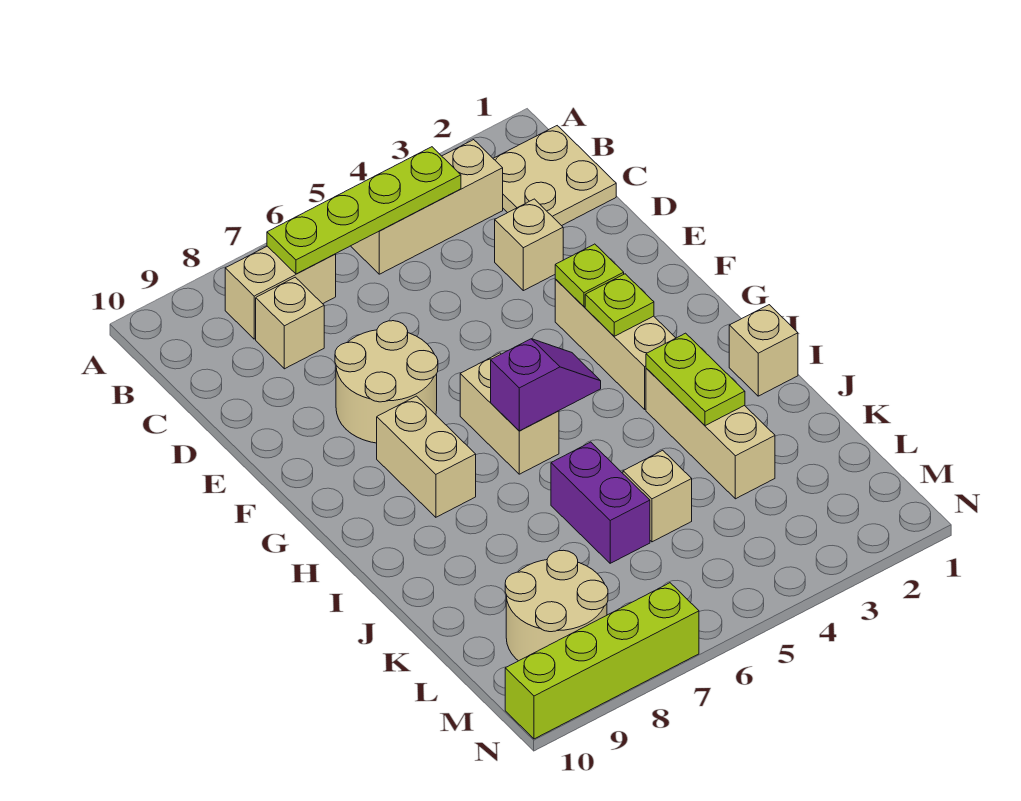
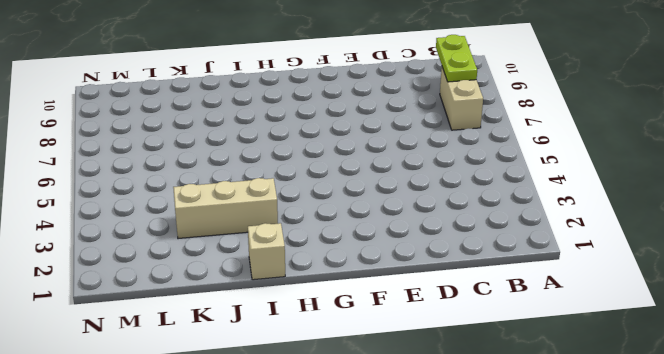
lime plate B8:B9 level 2 -> lime plate I3:J3 level 2
none -> tan plate B1:C2 level 1
none -> tan brick B3:B5 level 1
none -> tan brick C8 level 1

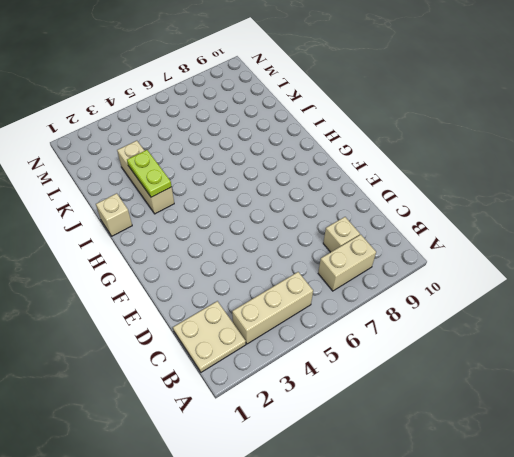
none -> tan brick D3 level 1
none -> tan round brick E7:F8 level 1
none -> tan brick F3:H3 level 1

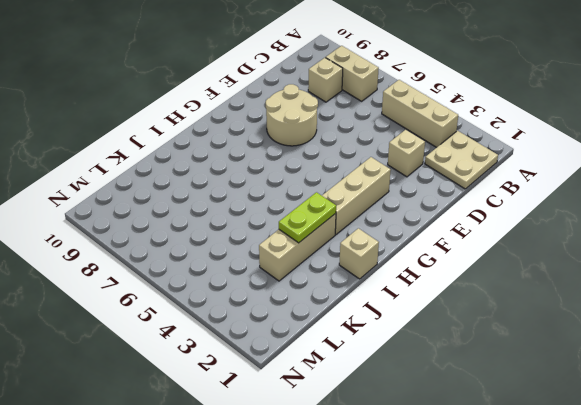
none -> tan brick G6:H6 level 1
none -> tan brick G8:H8 level 1
none -> purple brick J6:K6 level 1

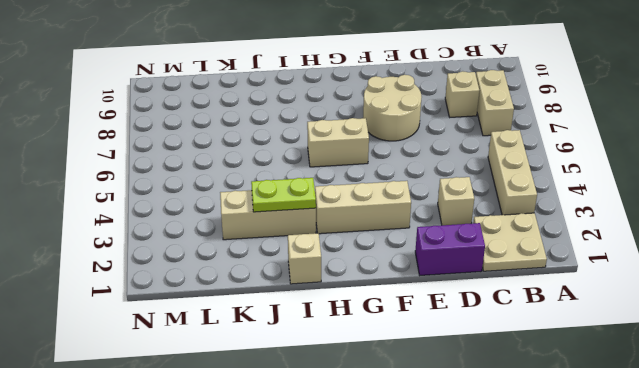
purple brick D1:E1 level 1 -> purple brick J6:K6 level 1
none -> tan brick G8:H8 level 1
none -> tan brick K5 level 1
none -> tan round brick L8:M9 level 1

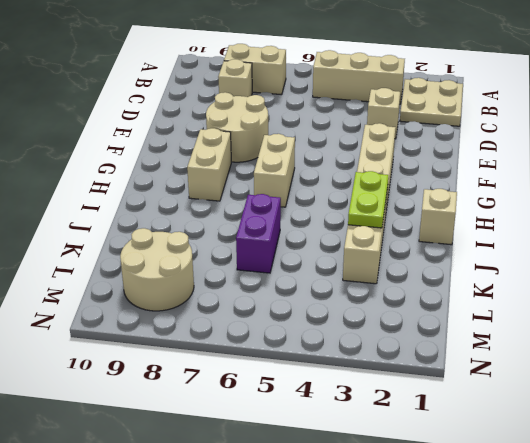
none -> tan brick K5 level 1
none -> lime brick N7:N10 level 1
none -> lime plate B4:B7 level 2

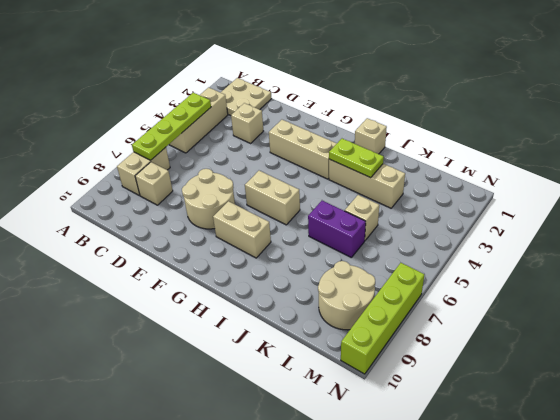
none -> lime plate F3 level 2
none -> lime plate G3 level 2
none -> purple slope H5:H6 level 2 top 6

